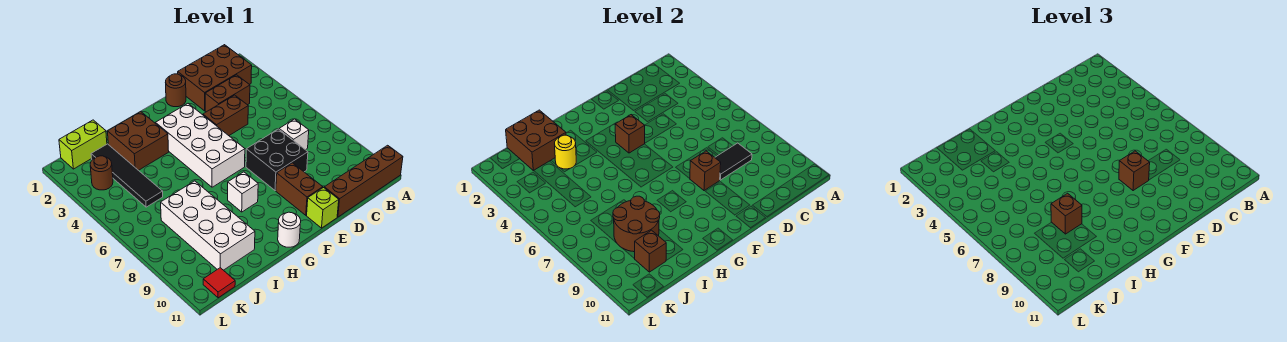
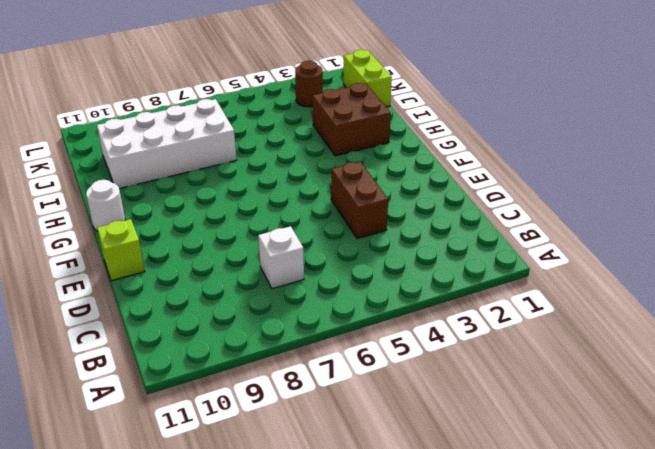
none -> brown brick A11:D11 level 1
none -> brown brick B1:D2 level 1
none -> brown brick C3:D3 level 1

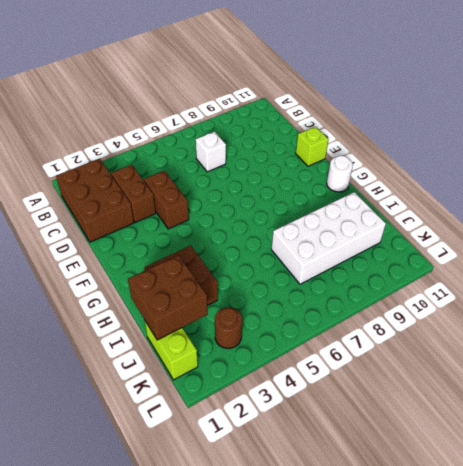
none -> brown brick A11:D11 level 1
none -> black brick D7:E8 level 1
none -> brown round brick E1 level 1

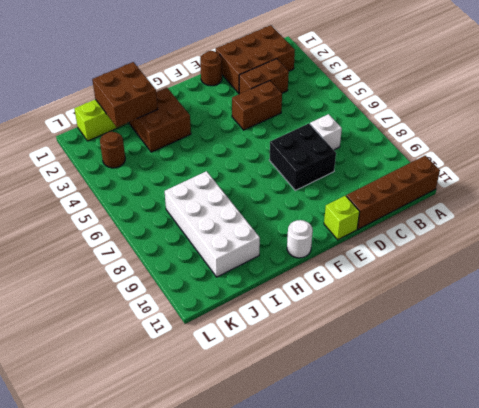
none -> brown brick E9:E10 level 1
none -> white brick F3:G6 level 1
none -> white brick G8 level 1

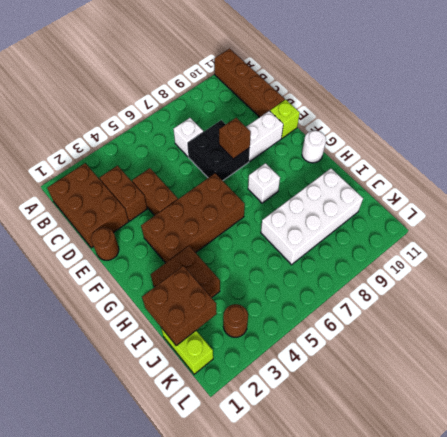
white brick E9:E10 level 1 -> brown brick E9:E10 level 1
brown brick F3:G6 level 1 -> white brick F3:G6 level 1
none -> black tile J2:J5 level 1
none -> red tile K11 level 1
none -> black tile C8:D8 level 2

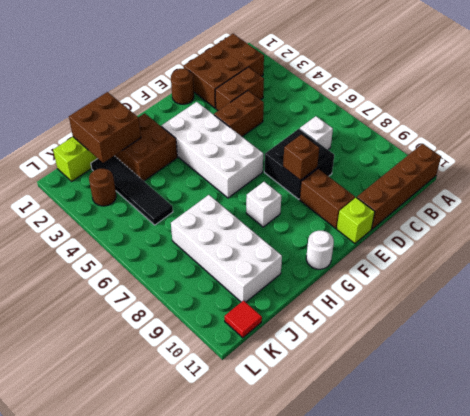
none -> black tile C8:D8 level 2
none -> brown brick F4 level 2
none -> yellow round brick I3 level 2

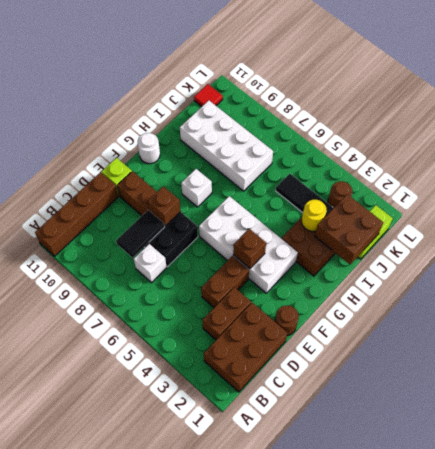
none -> brown round brick I8:J9 level 2
none -> brown brick J10 level 2
none -> brown brick E8 level 3

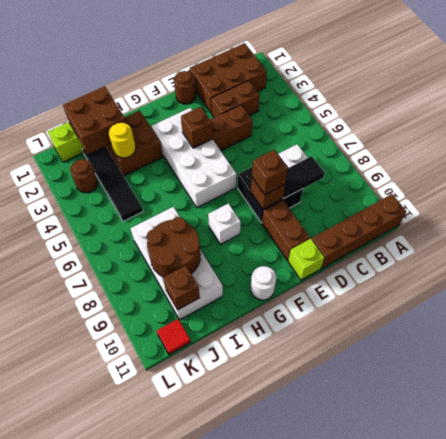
none -> brown brick I8 level 3

